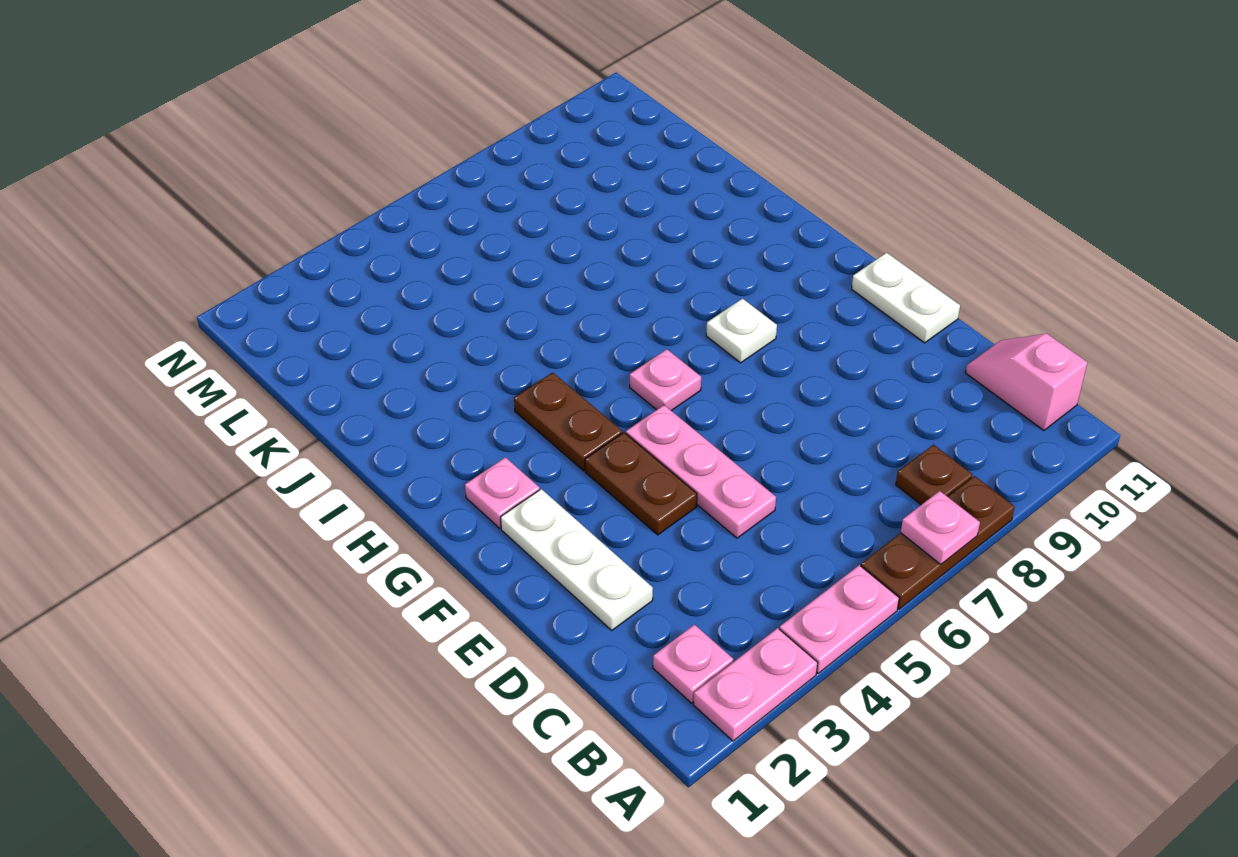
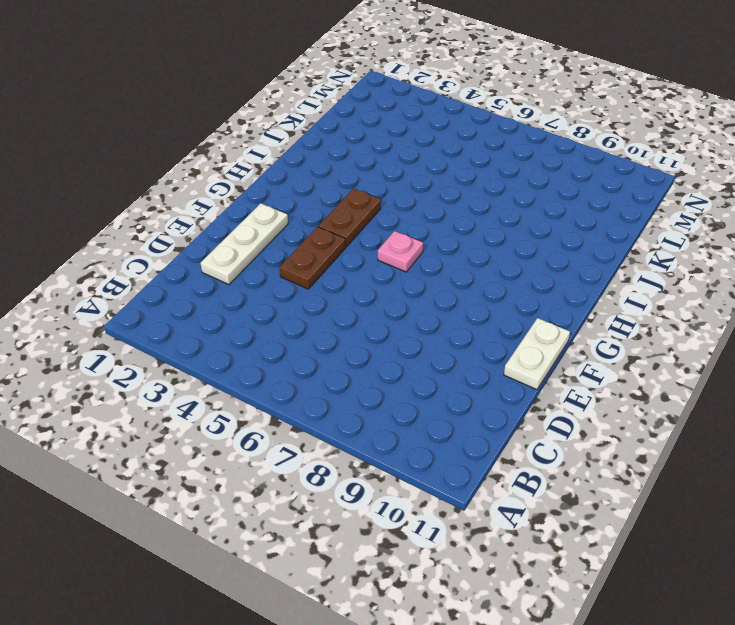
none -> pink plate A2:A3 level 1
none -> pink plate A4:A5 level 1
none -> brown plate A6:A8 level 1

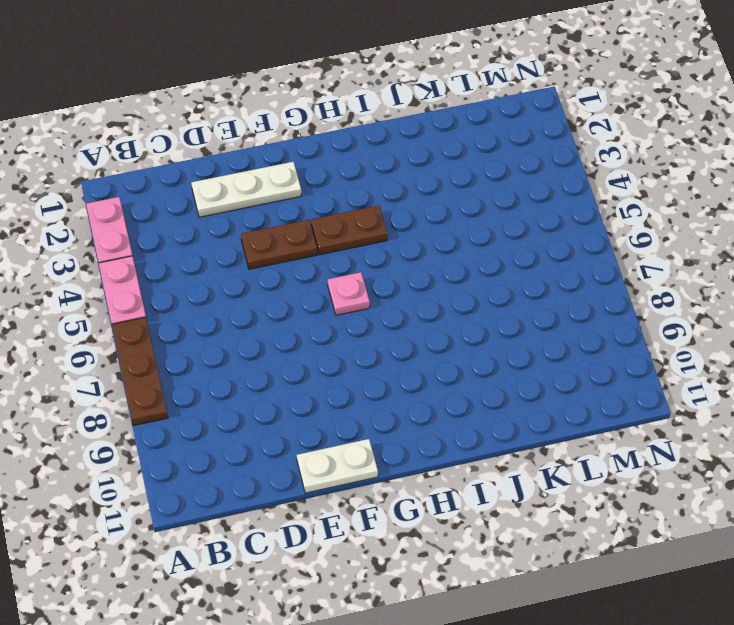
none -> pink plate B2 level 1
none -> brown plate B8 level 1
none -> pink slope B11:C11 level 1 top B

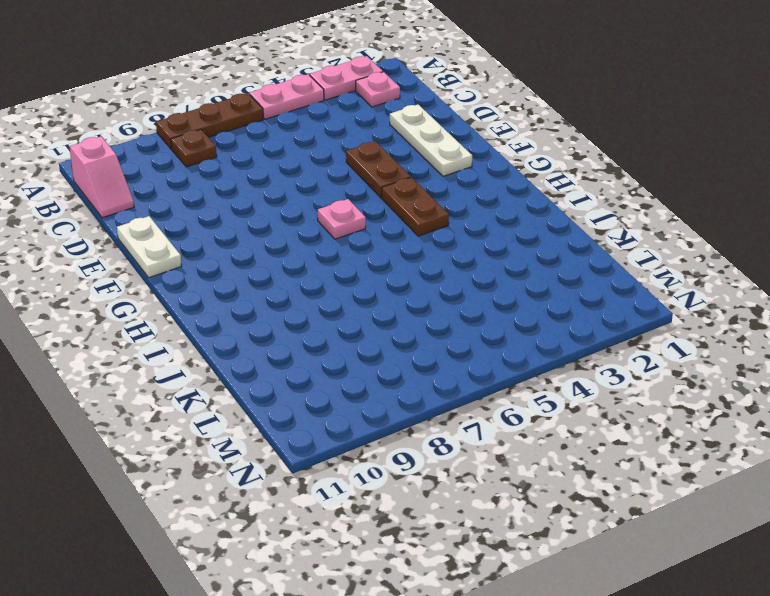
none -> pink plate D5:F5 level 1
none -> pink plate G2 level 1
none -> white plate G8 level 1

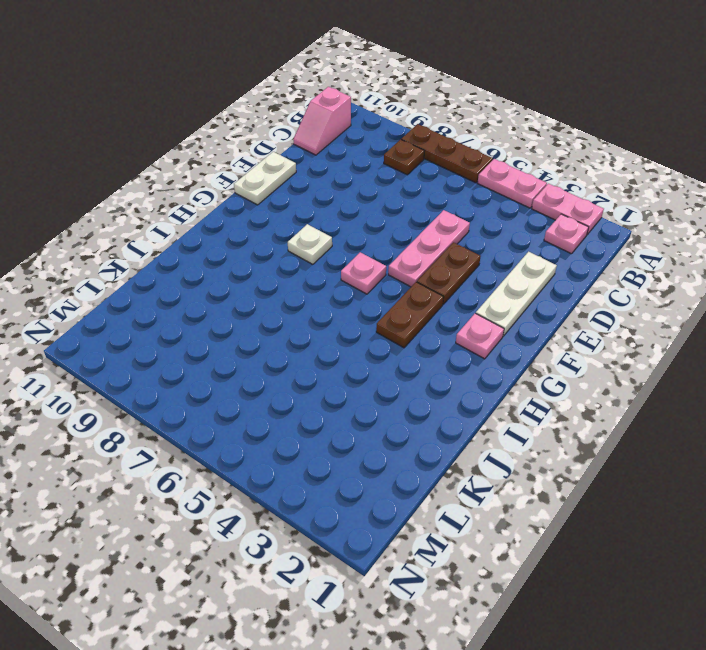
none -> pink plate A7 level 2

